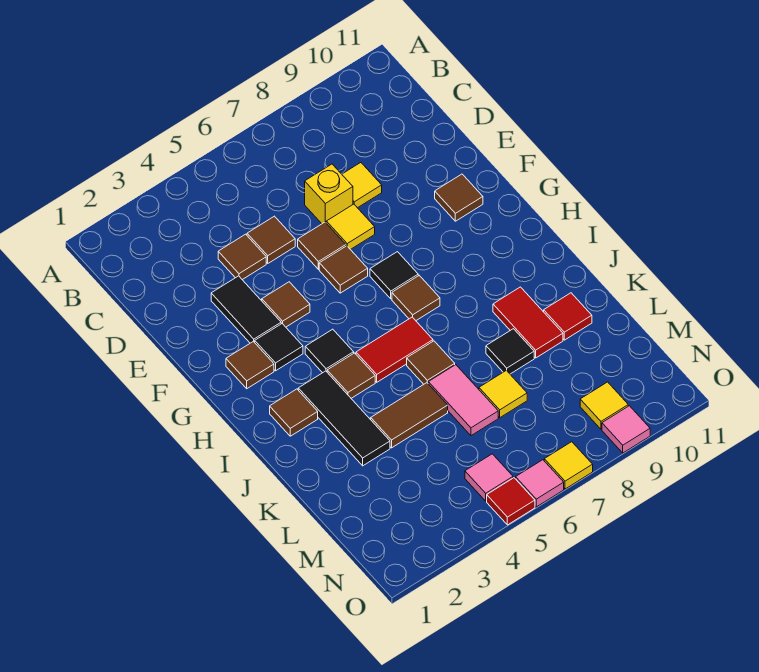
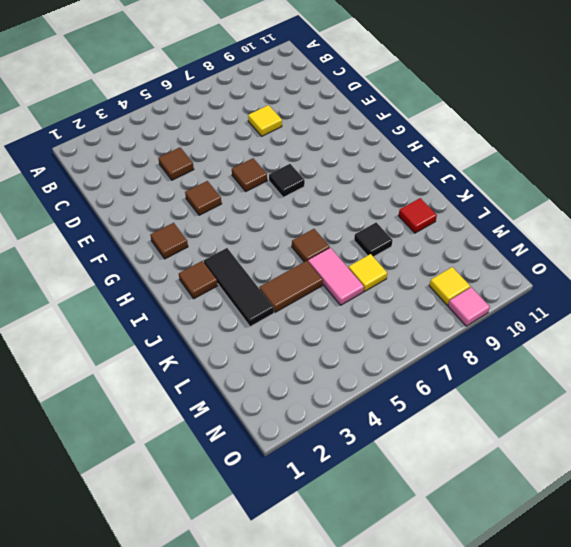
none -> brown tile D5 level 1
none -> yellow brick D7 level 1
none -> black tile E3:F3 level 1
none -> brown tile E6 level 1

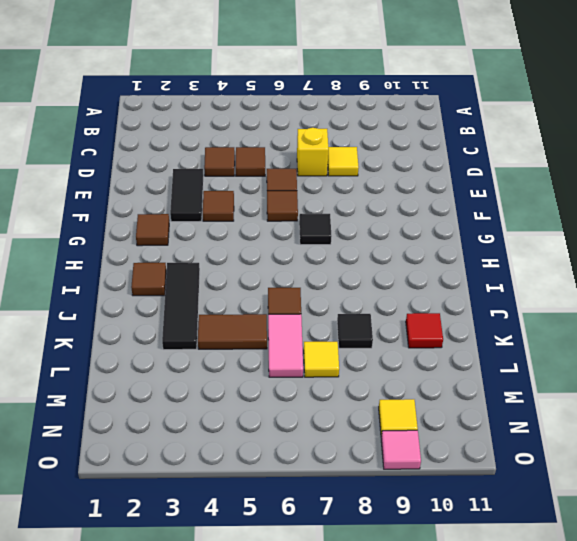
none -> yellow tile E7 level 1
none -> brown tile F10 level 1
none -> black tile G3 level 1
none -> black tile H4 level 1

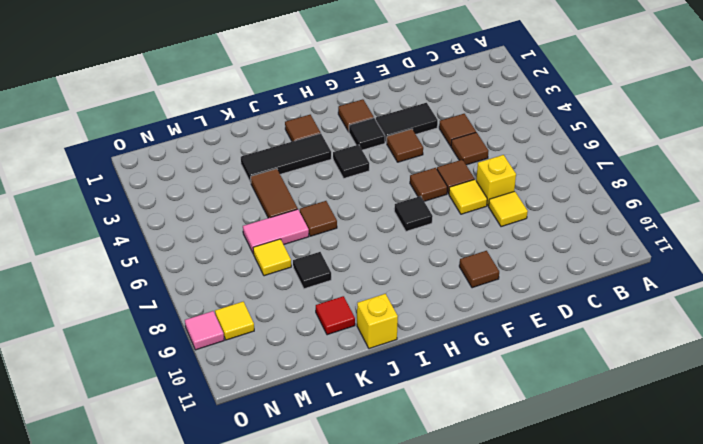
yellow brick J11 level 1 -> none
none -> brown tile H7 level 1
none -> brown tile I4 level 1
none -> red tile I5:I6 level 1
none -> red tile J9:K9 level 1

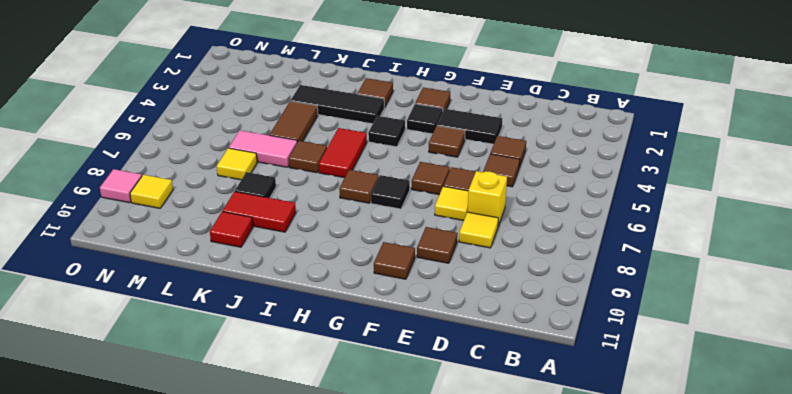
brown tile E9 level 1 -> brown tile I4 level 1
none -> pink tile N5 level 1
none -> red tile O5 level 1
none -> pink tile O6 level 1
none -> yellow tile O7 level 1

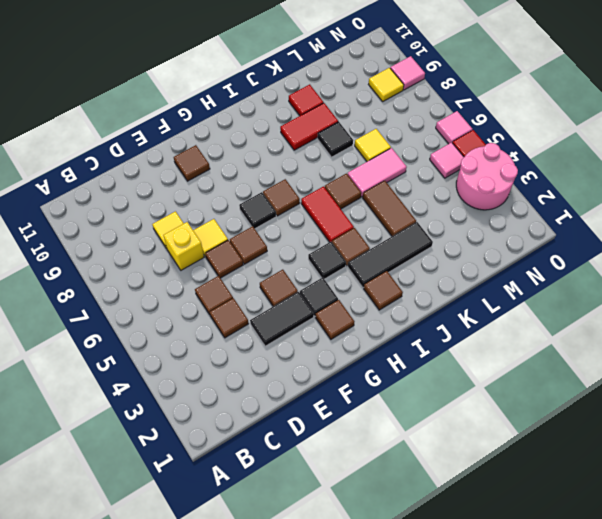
pink round brick N3:O4 level 1 -> none
none -> yellow tile O7 level 1

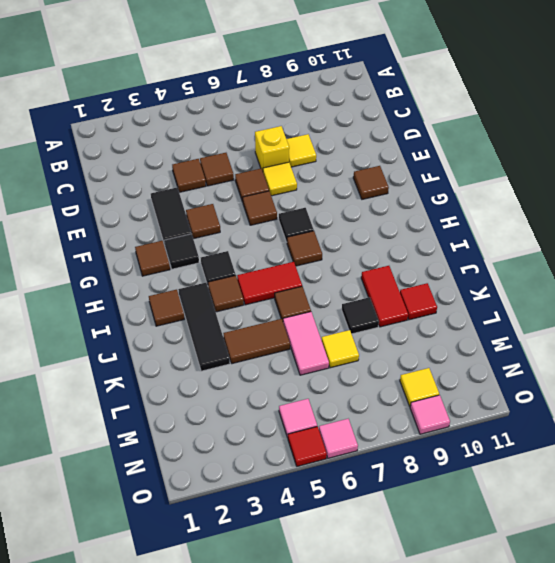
none -> yellow tile O7 level 1

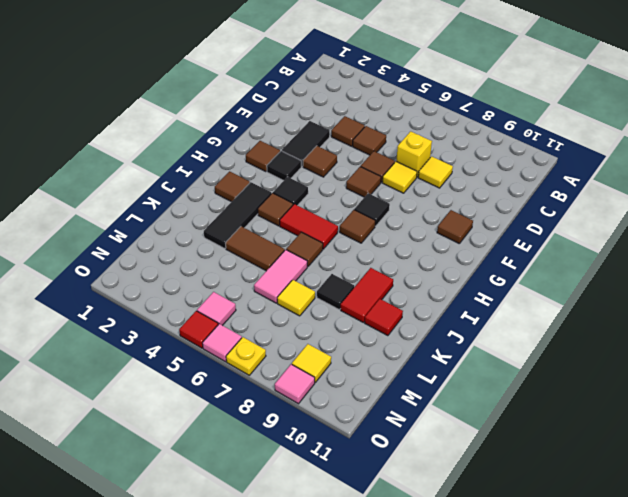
yellow plate O7 level 1 -> yellow tile O7 level 1

